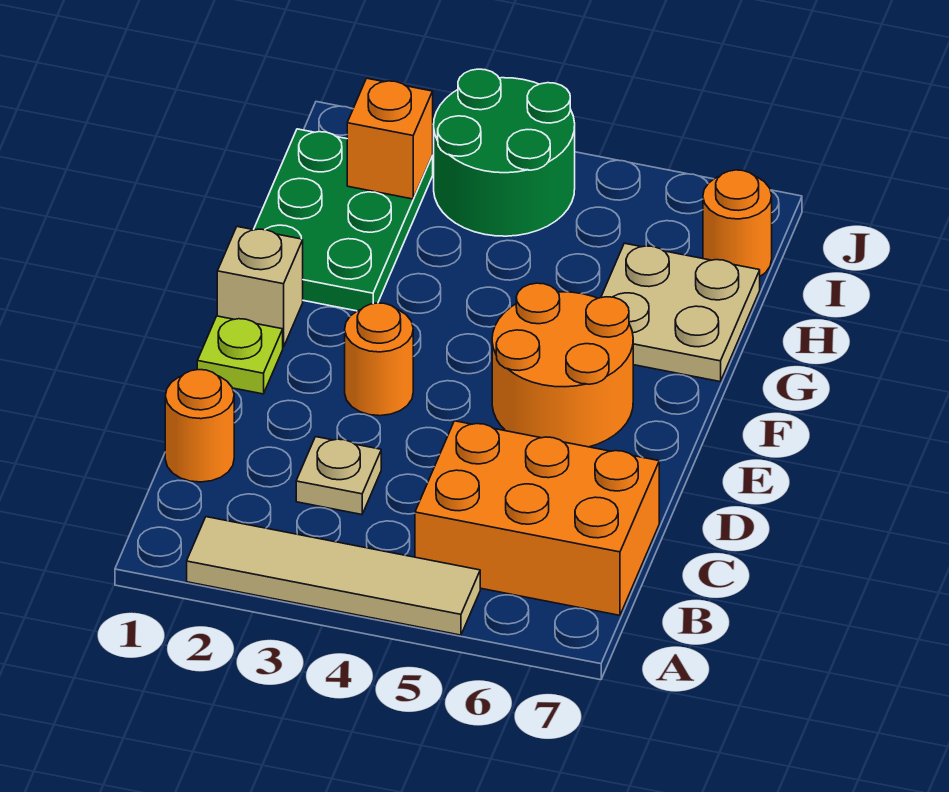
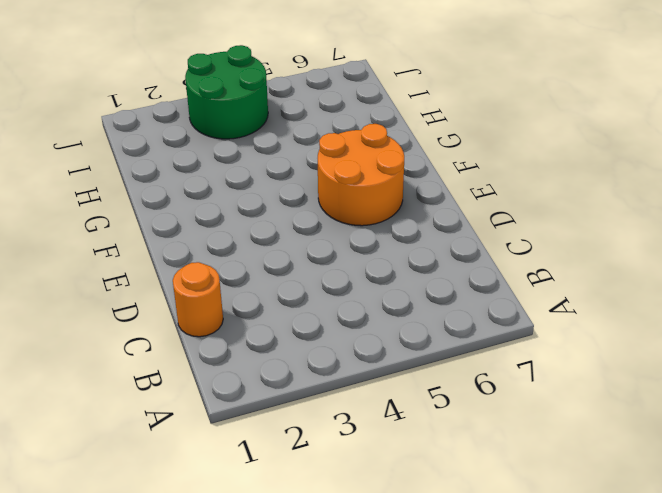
none -> tan tile A2:A5 level 1
none -> orange brick B5:C7 level 1
none -> tan plate C3 level 1

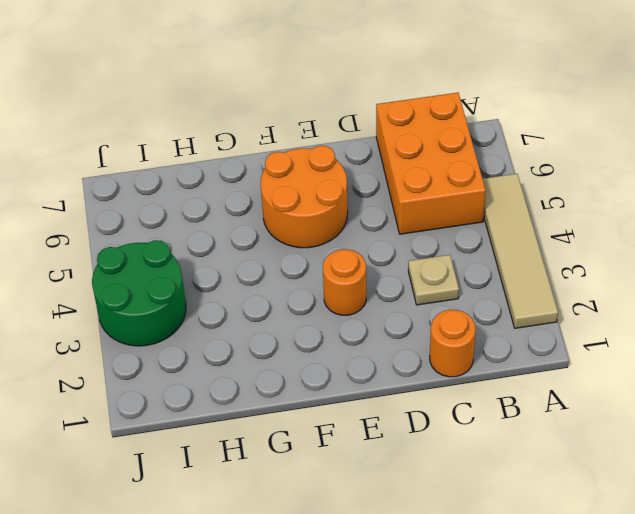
none -> lime plate E1 level 1
none -> tan brick F1 level 1
none -> green plate G1:I2 level 1

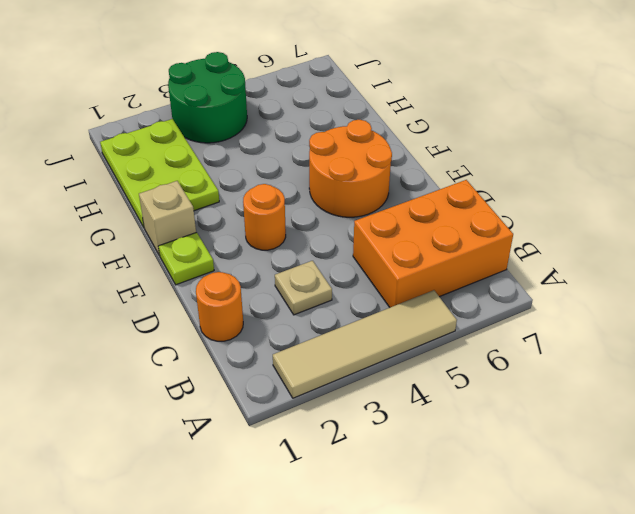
lime plate G1:I2 level 1 -> green plate G1:I2 level 1
none -> tan plate G6:H7 level 1
none -> orange round brick I7 level 1
none -> orange brick I2 level 2

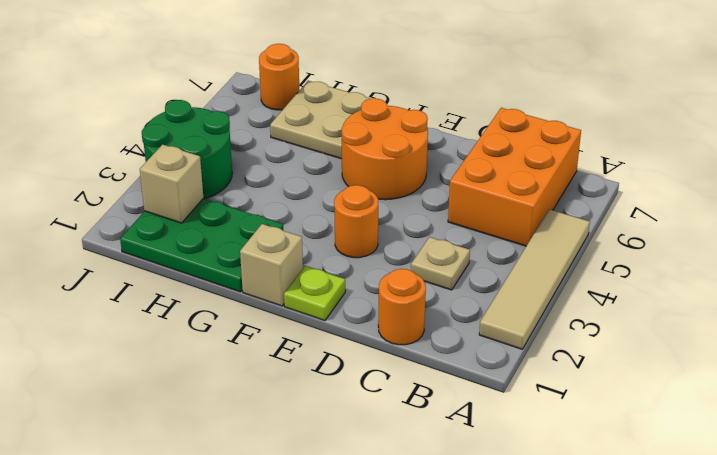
tan brick I2 level 2 -> orange brick I2 level 2

